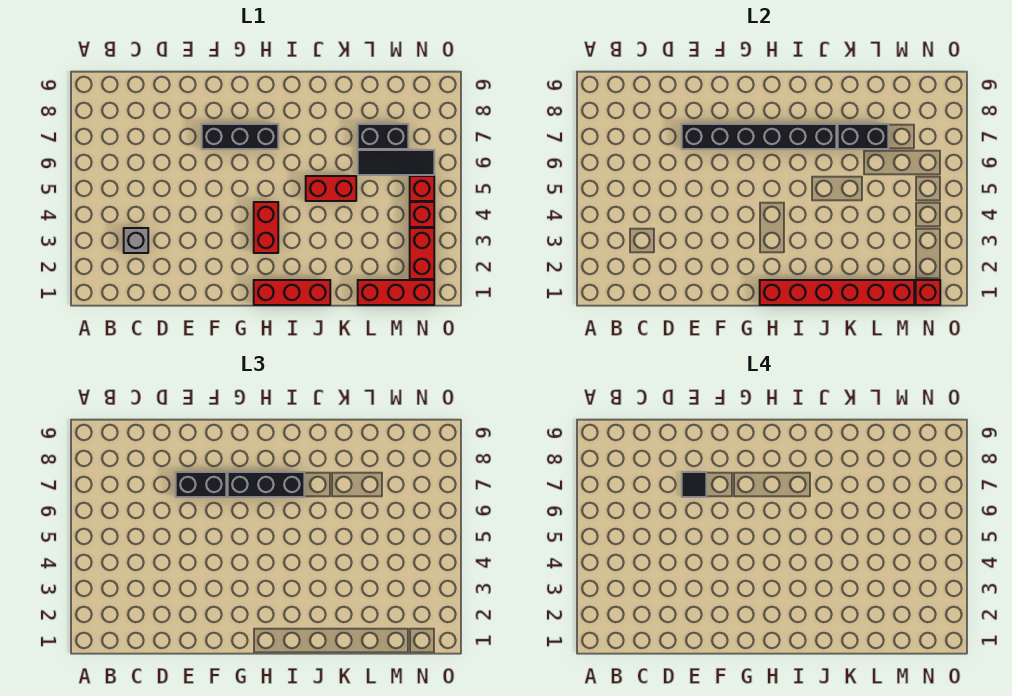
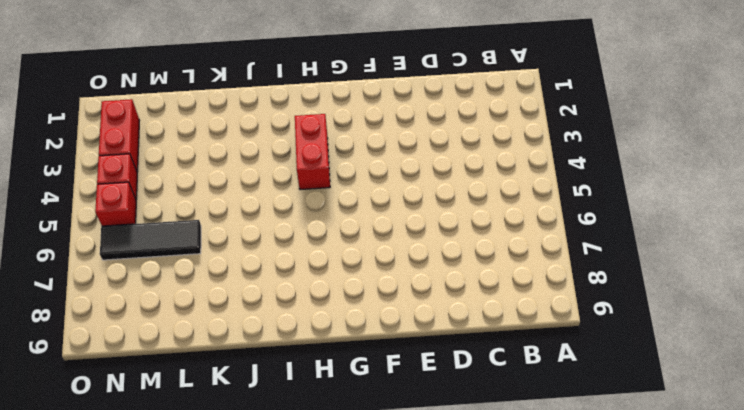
none -> grey brick C3 level 1
none -> black brick F7:H7 level 1
none -> red brick H1:J1 level 1

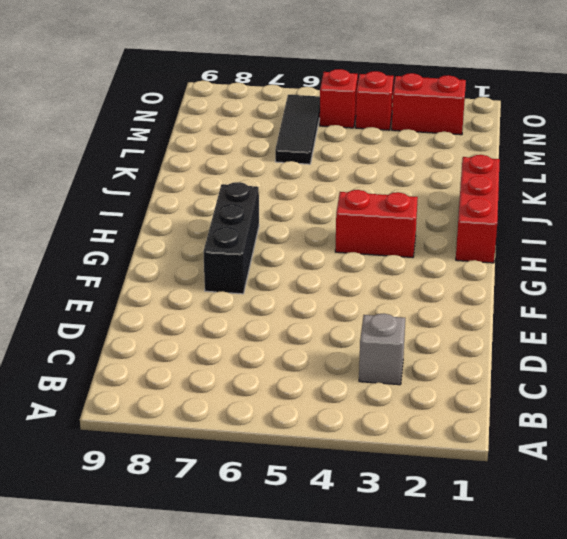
none -> red brick J5:K5 level 1
none -> red brick L1:N1 level 1
none -> black brick L7:M7 level 1

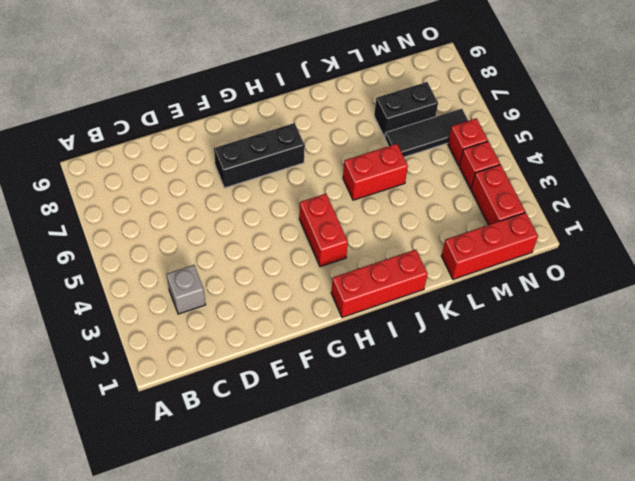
none -> black brick E7:J7 level 2
none -> red brick H1:M1 level 2
none -> black brick K7:L7 level 2

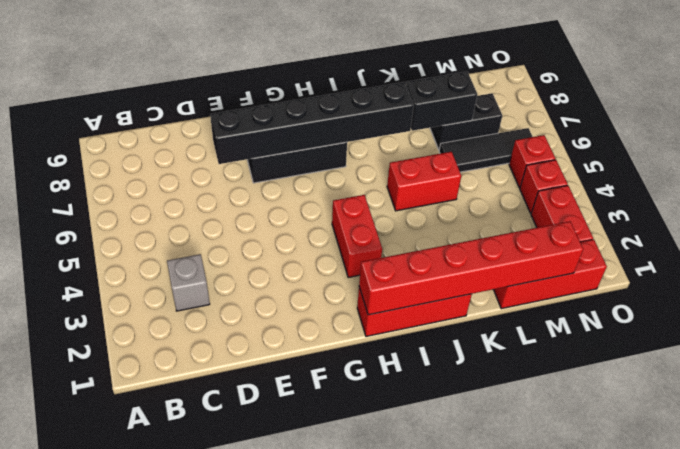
none -> red brick N1 level 2
none -> black brick E7:F7 level 3
none -> black brick G7:I7 level 3

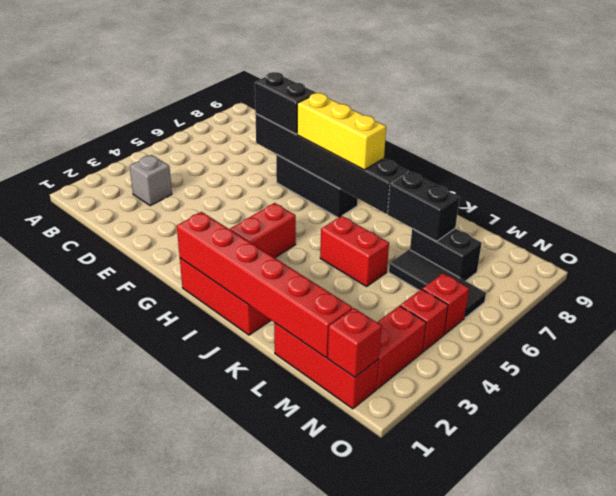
yellow brick G7:I7 level 3 -> black brick G7:I7 level 3
none -> black tile E7 level 4

